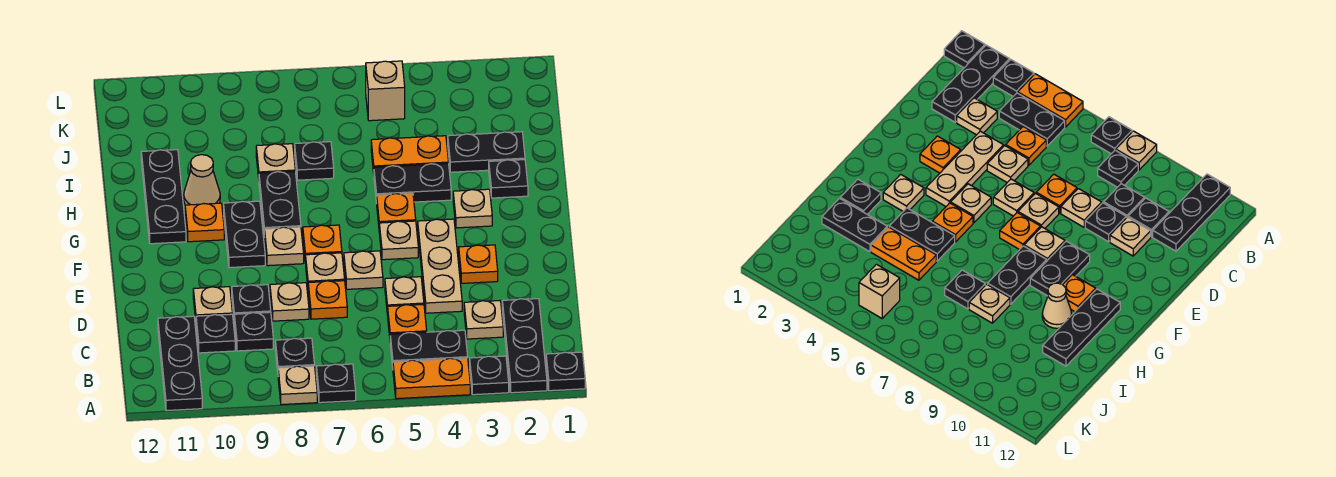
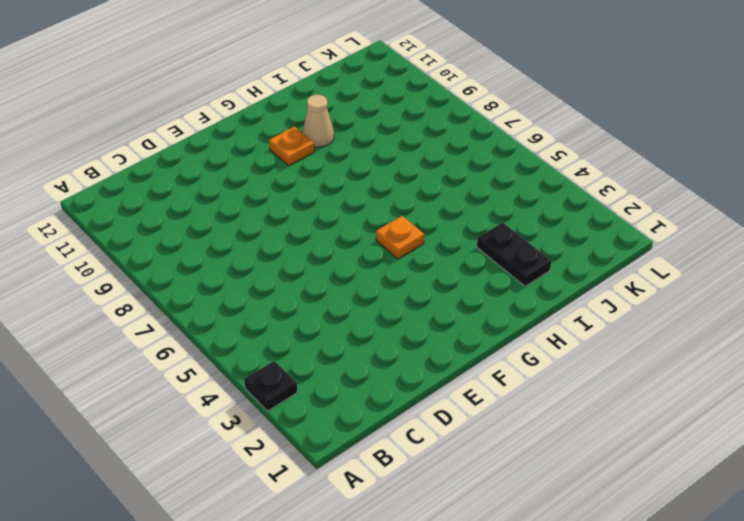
none -> black plate A1 level 1
none -> black plate A2:C2 level 1
none -> orange plate A4:A5 level 1
none -> black plate A7 level 1

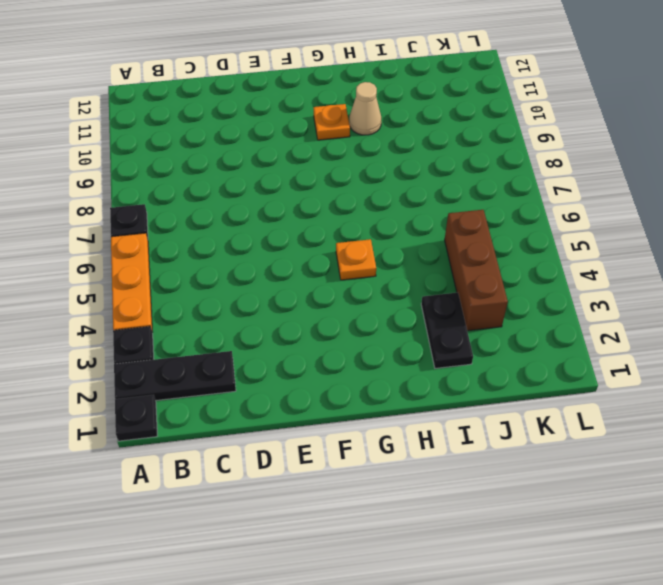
orange plate A4:A6 level 1 -> orange plate A4:A5 level 1
brown brick J3:J5 level 1 -> none
none -> tan plate A8 level 1
none -> black plate A11:C11 level 1
none -> black plate B4:B5 level 1
none -> black plate B8 level 1

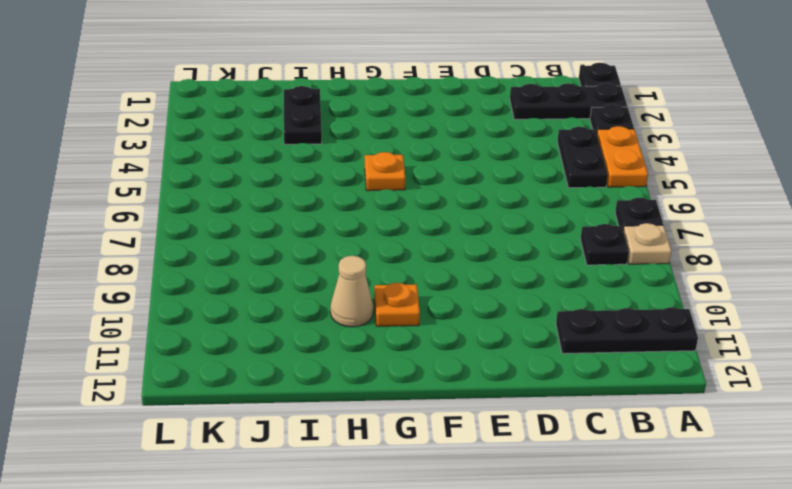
none -> tan plate C3 level 1
none -> orange plate C5 level 1
none -> black plate C9 level 1
none -> black plate C10 level 1

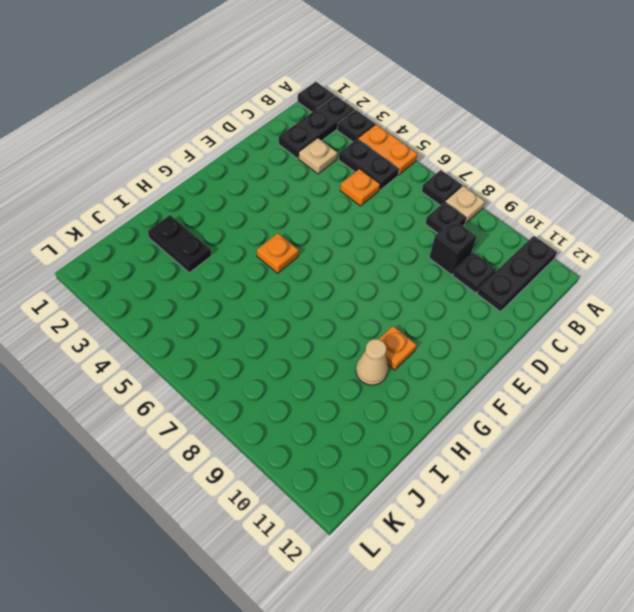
black brick C9 level 1 -> black plate C9 level 1
none -> tan plate D4:F4 level 1
none -> tan plate D5 level 1
none -> orange plate D7 level 1
none -> tan plate D8 level 1

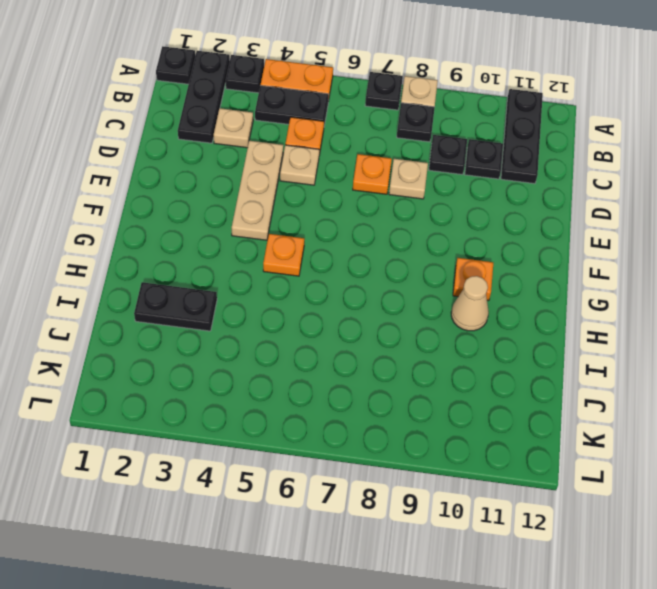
none -> black plate D9 level 1
none -> tan plate D10 level 1
none -> orange plate E3 level 1
none -> tan plate E6 level 1

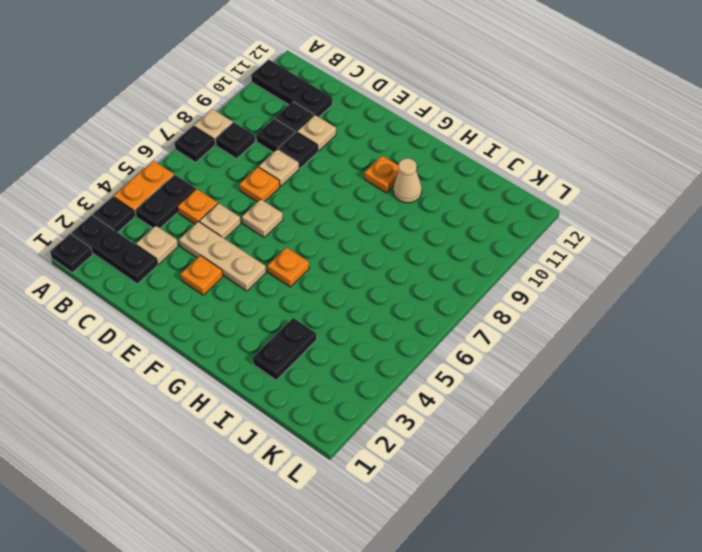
none -> tan plate E7 level 1
none -> tan plate F5 level 1
none -> orange plate F7 level 1
none -> tan plate F8 level 1

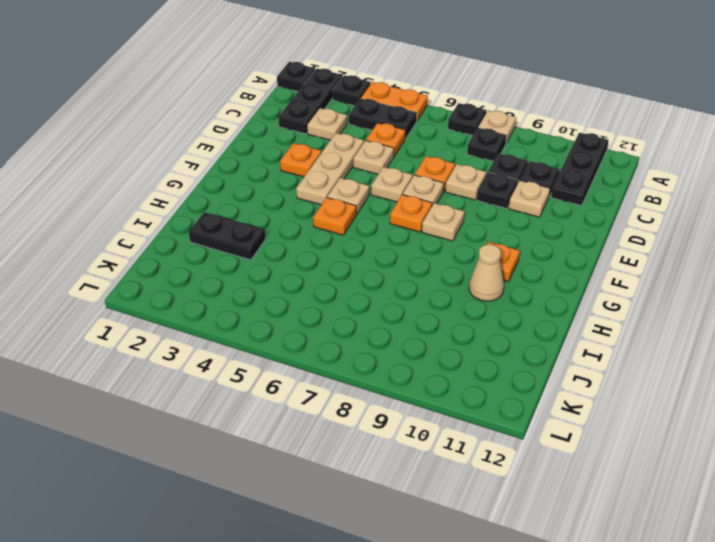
none -> black plate F9:G9 level 1
none -> tan plate G3 level 1
none -> black plate G8:H8 level 1
none -> black plate G11:I11 level 1

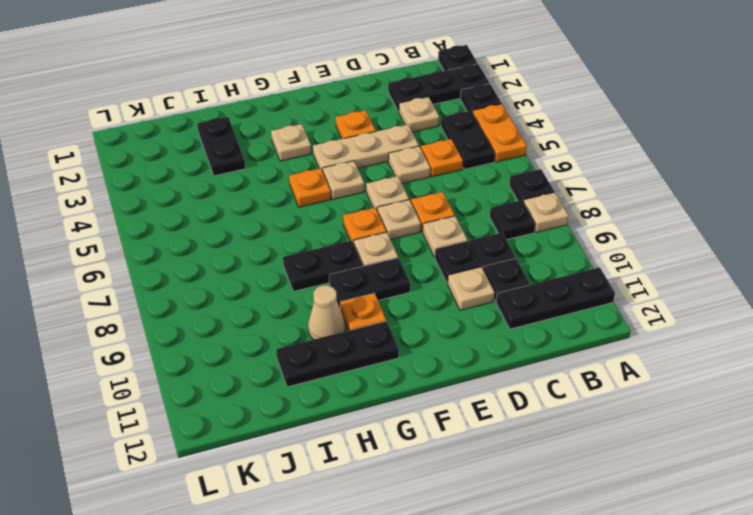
none -> black plate H2 level 1
none -> black plate H4:H5 level 1
none -> orange plate I4:I5 level 1
none -> black plate I7 level 1

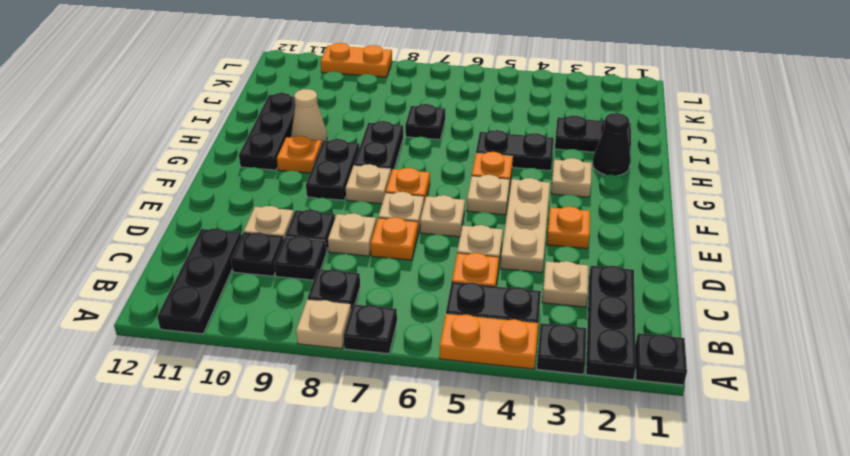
black cone H2 level 1 -> black plate H2 level 1
orange plate L9:L10 level 1 -> orange plate I4:I5 level 1
none -> tan plate I8 level 1
none -> tan brick K5 level 1

